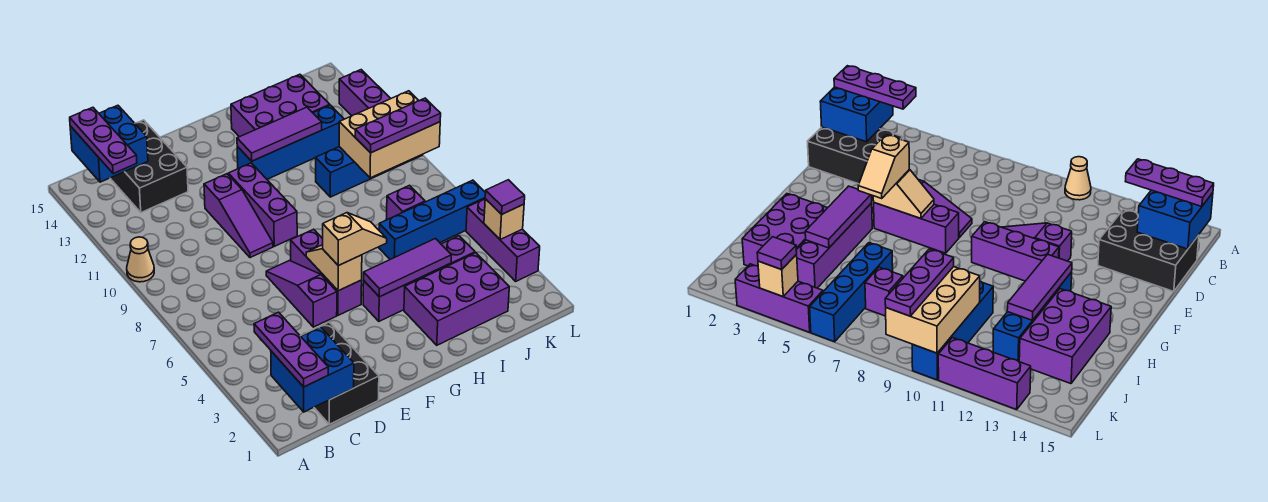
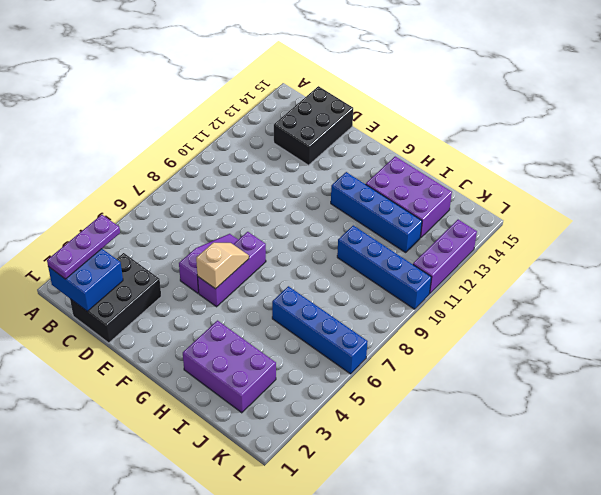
none -> tan cone A10 level 1
none -> purple slope E9:E11 level 1 top 11
none -> purple brick F9:F11 level 1

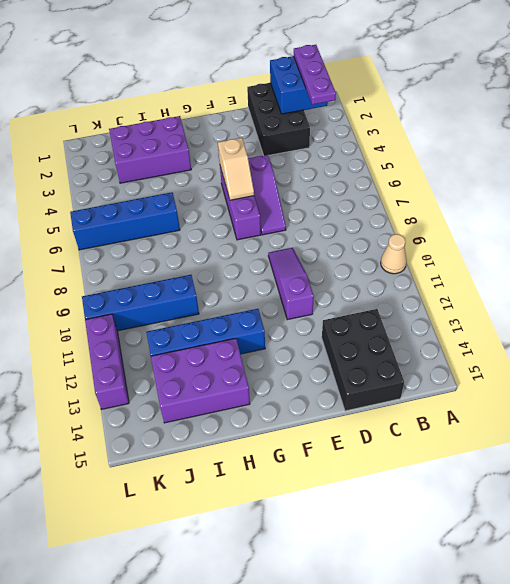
none -> purple brick F9:F11 level 1
none -> purple brick G4:J4 level 1
none -> purple brick J7 level 1

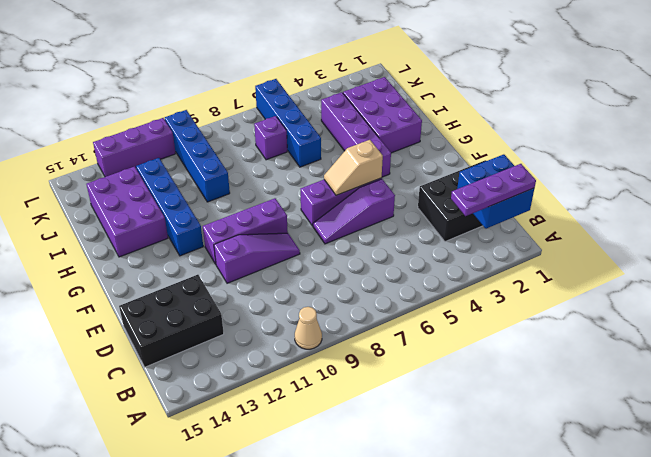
none -> purple brick L3:L5 level 1
none -> blue brick B14:C15 level 2
none -> purple tile G4:I4 level 2

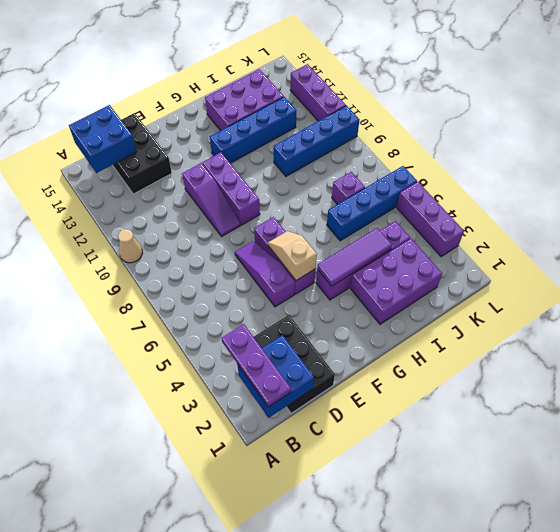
none -> purple tile G12:I12 level 2
none -> tan brick J9:L10 level 2
none -> tan brick L4 level 2

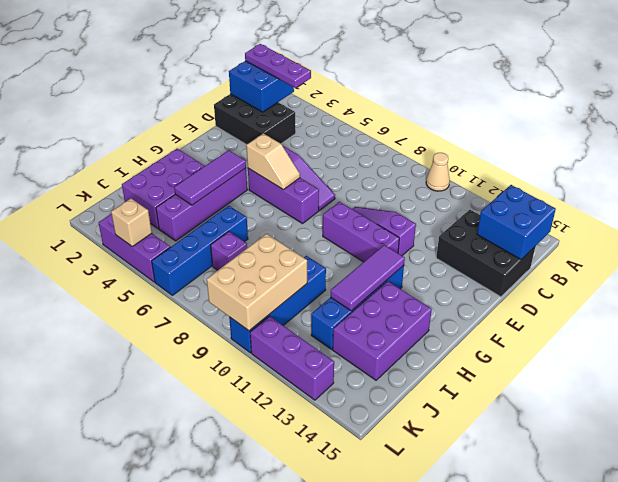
none -> purple plate B13:B15 level 3
none -> tan slope F5:G5 level 3 top F
none -> purple plate J9:L9 level 3

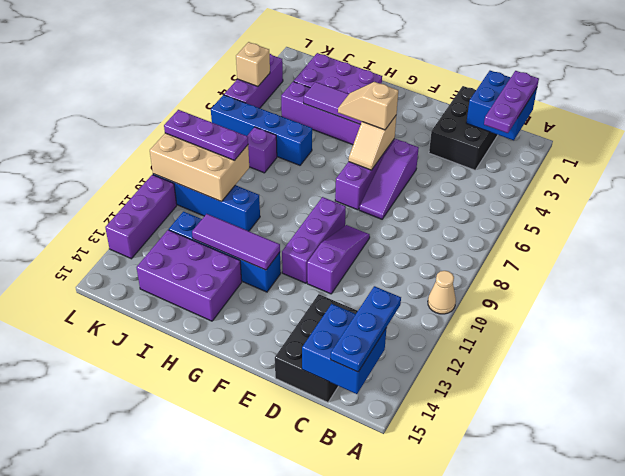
blue plate B13:B15 level 3 -> purple plate B13:B15 level 3
none -> purple tile L4 level 3

